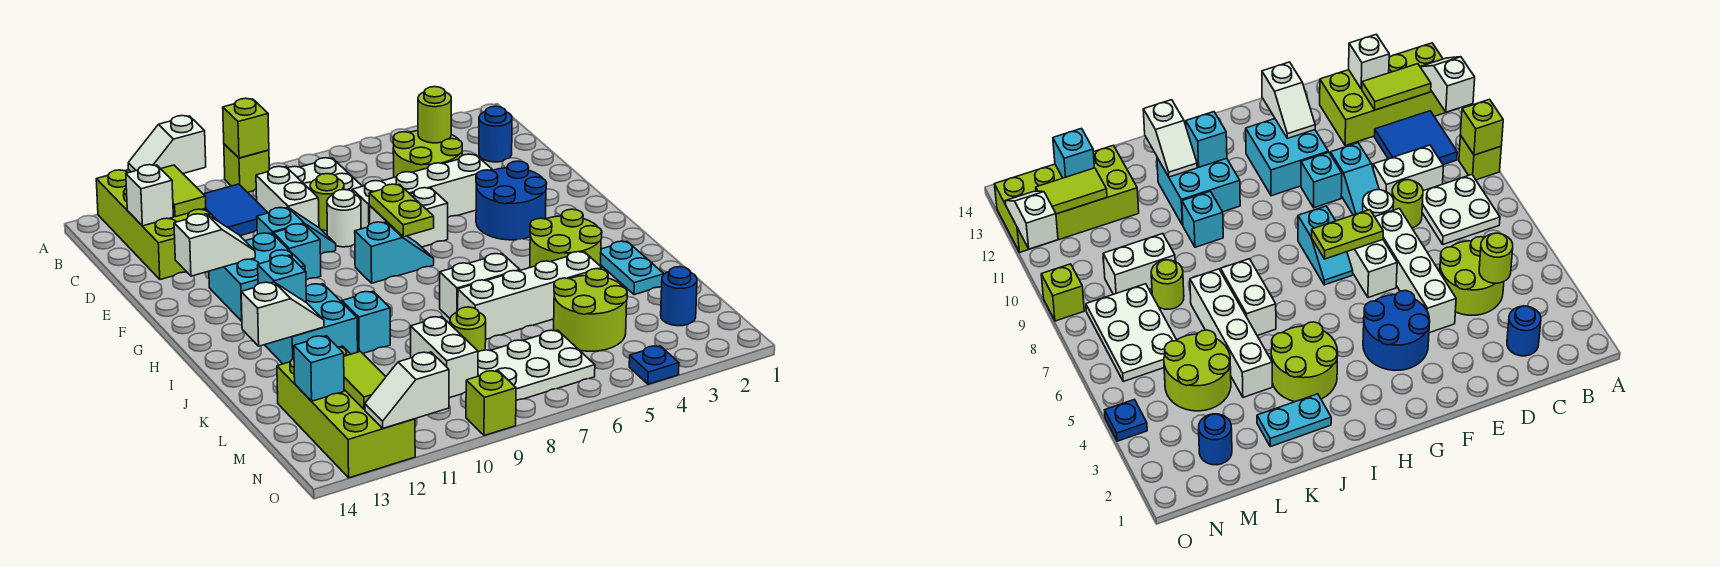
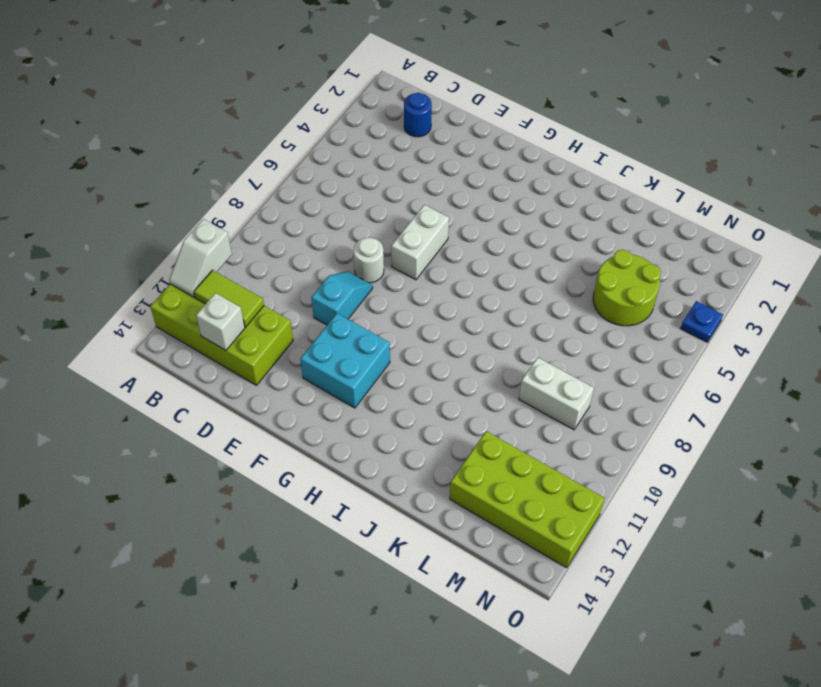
none -> lime brick A9 level 1
none -> white plate B7:C8 level 1
none -> blue tile B10:C11 level 1
none -> lime round brick C4:D5 level 1

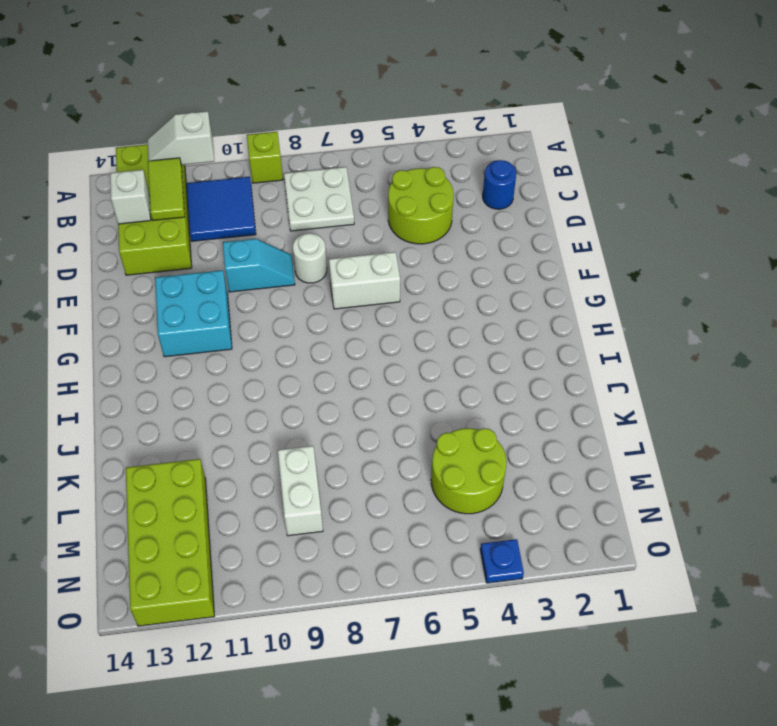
none -> white brick C9:D9 level 1
none -> lime round brick D8 level 1
none -> white brick E4:E7 level 1
none -> blue round brick F3:G4 level 1

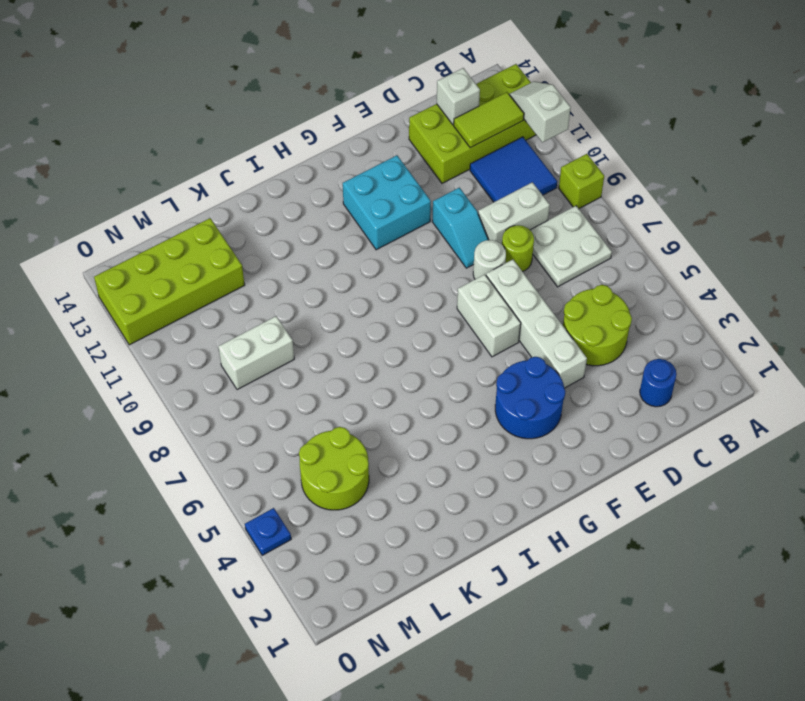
none -> cyan brick F10 level 1
none -> cyan slope G7:G8 level 1 top 8
none -> lime round brick I3:J4 level 1
none -> cyan brick I11:J12 level 1

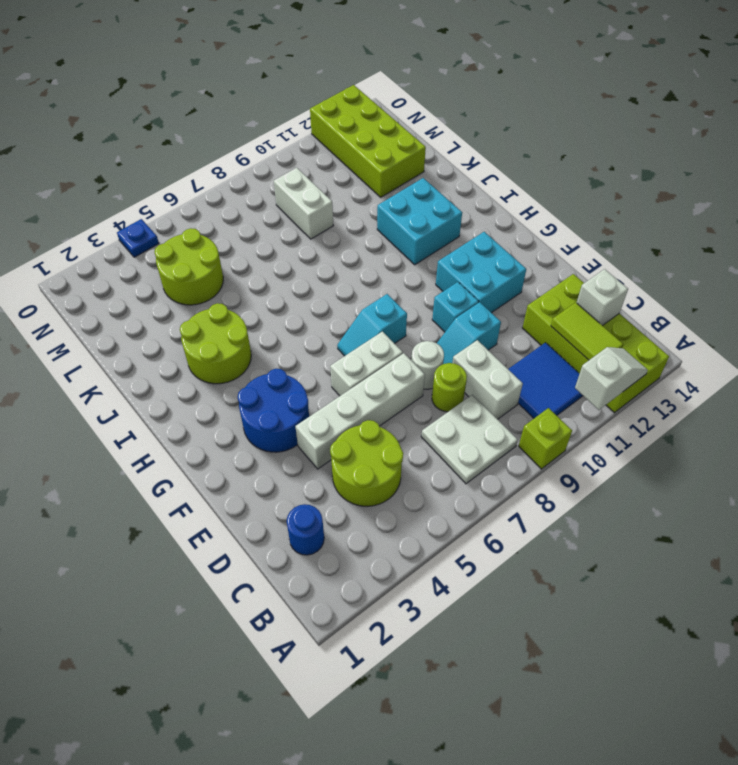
none -> cyan plate J2:K2 level 1
none -> white brick J6:J7 level 1
none -> cyan brick J10 level 1
none -> white brick K4:K7 level 1

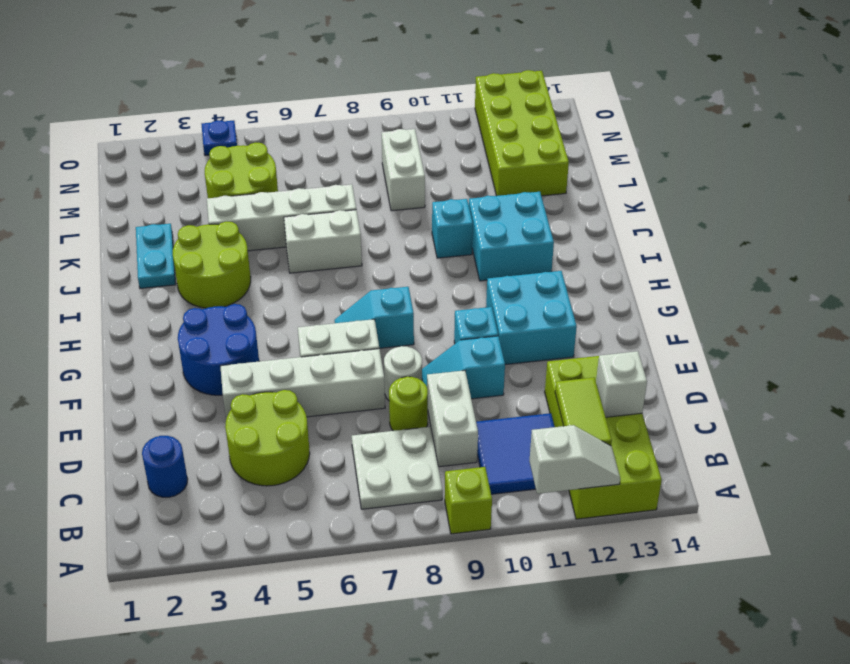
none -> lime round brick L8 level 1
none -> blue round brick M2 level 1
none -> white plate M6:N8 level 1
none -> lime brick O9 level 1

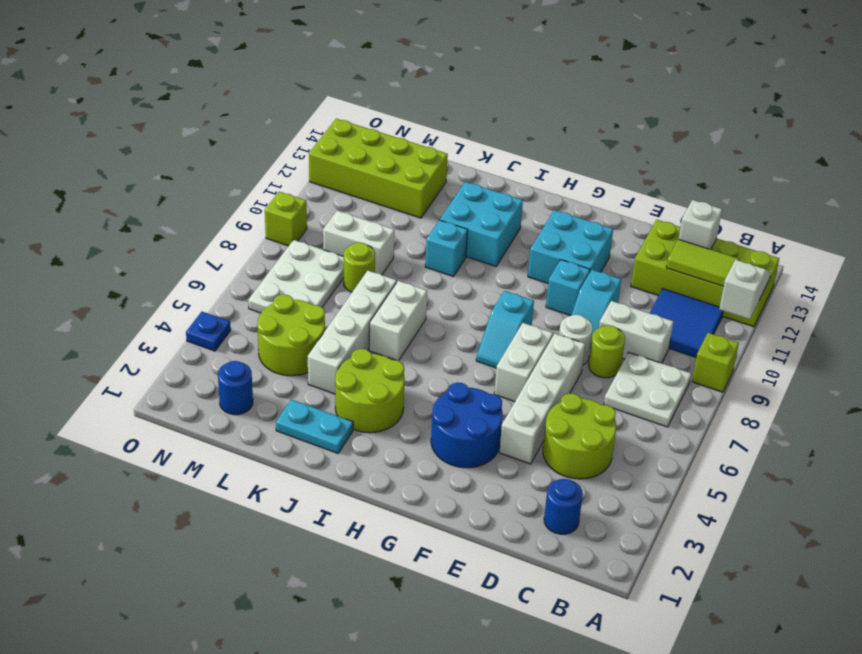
none -> lime brick A9 level 2
none -> lime round brick C4 level 2
none -> lime plate F7:G7 level 2
none -> white slope F12:F13 level 2 top 13

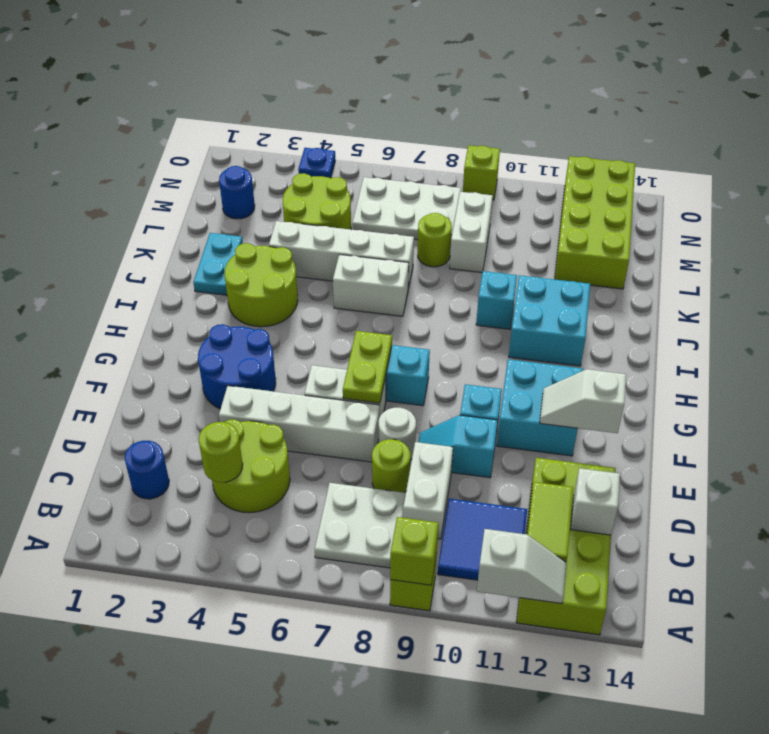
none -> cyan brick I12 level 2
none -> white slope J12:J13 level 2 top 13
none -> lime tile M12:N12 level 2
none -> cyan brick M13 level 2

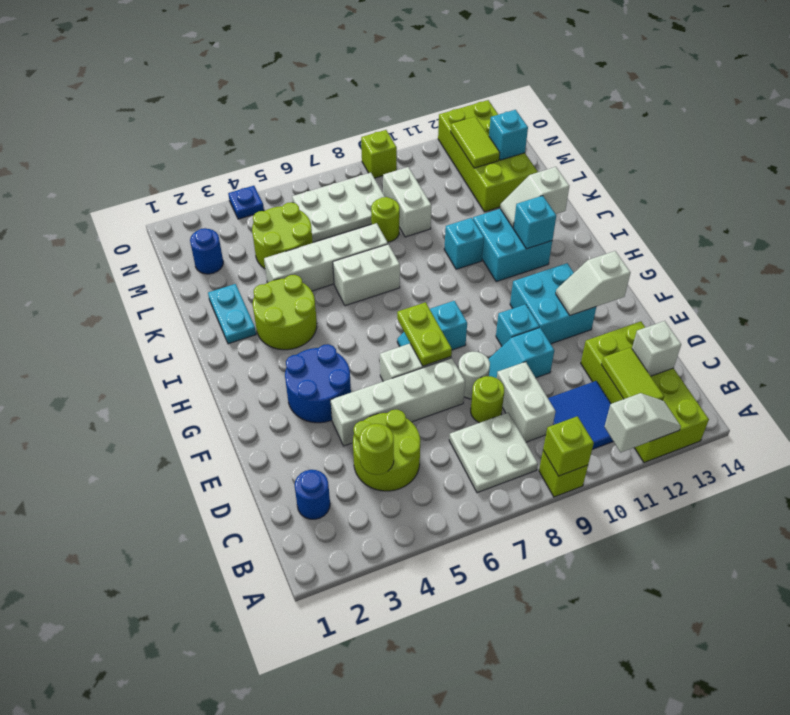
none -> white slope O11:O12 level 2 top 11

